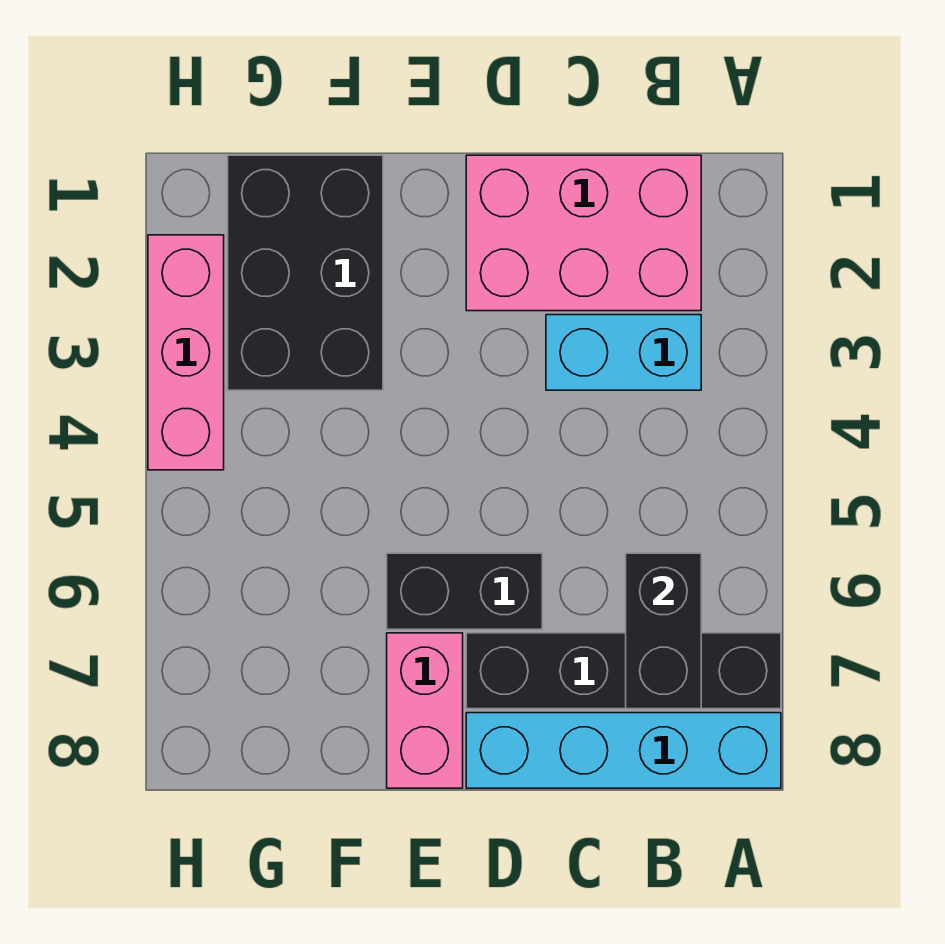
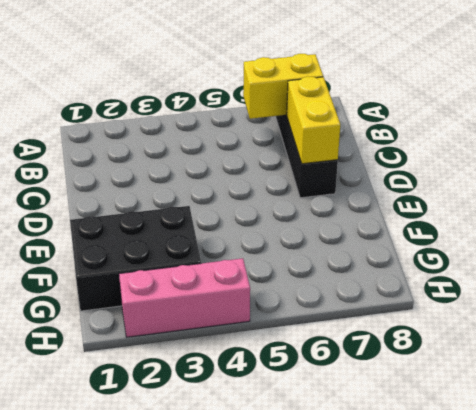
yellow brick B6:B7 level 2 -> black brick B6:B7 level 2
yellow brick C7:D7 level 2 -> none
none -> cyan brick A8:D8 level 1
none -> pink brick B1:D2 level 1

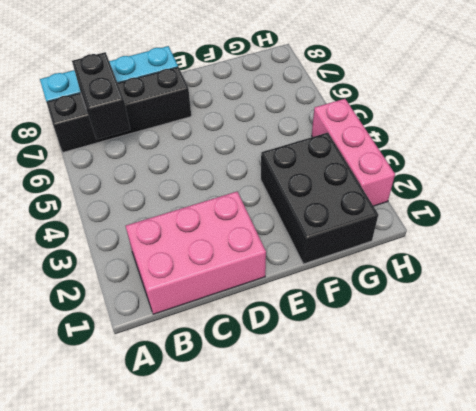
none -> cyan brick B3:C3 level 1
none -> black brick D6:E6 level 1

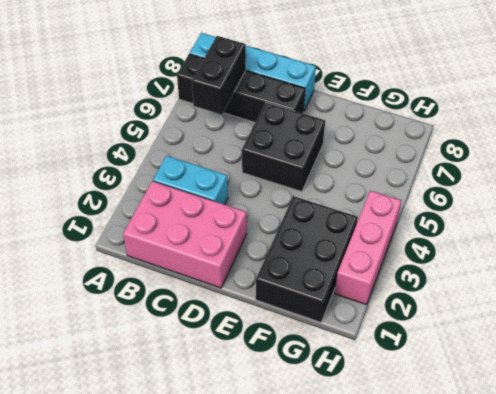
black brick D5:E6 level 1 -> black brick D6:E6 level 1
none -> pink brick E7:E8 level 1

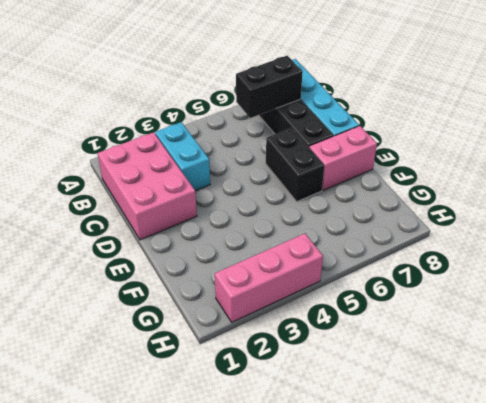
none -> black brick F1:G3 level 1

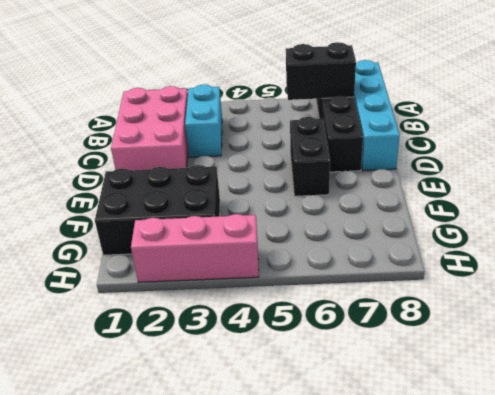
none -> pink brick E7:E8 level 1

